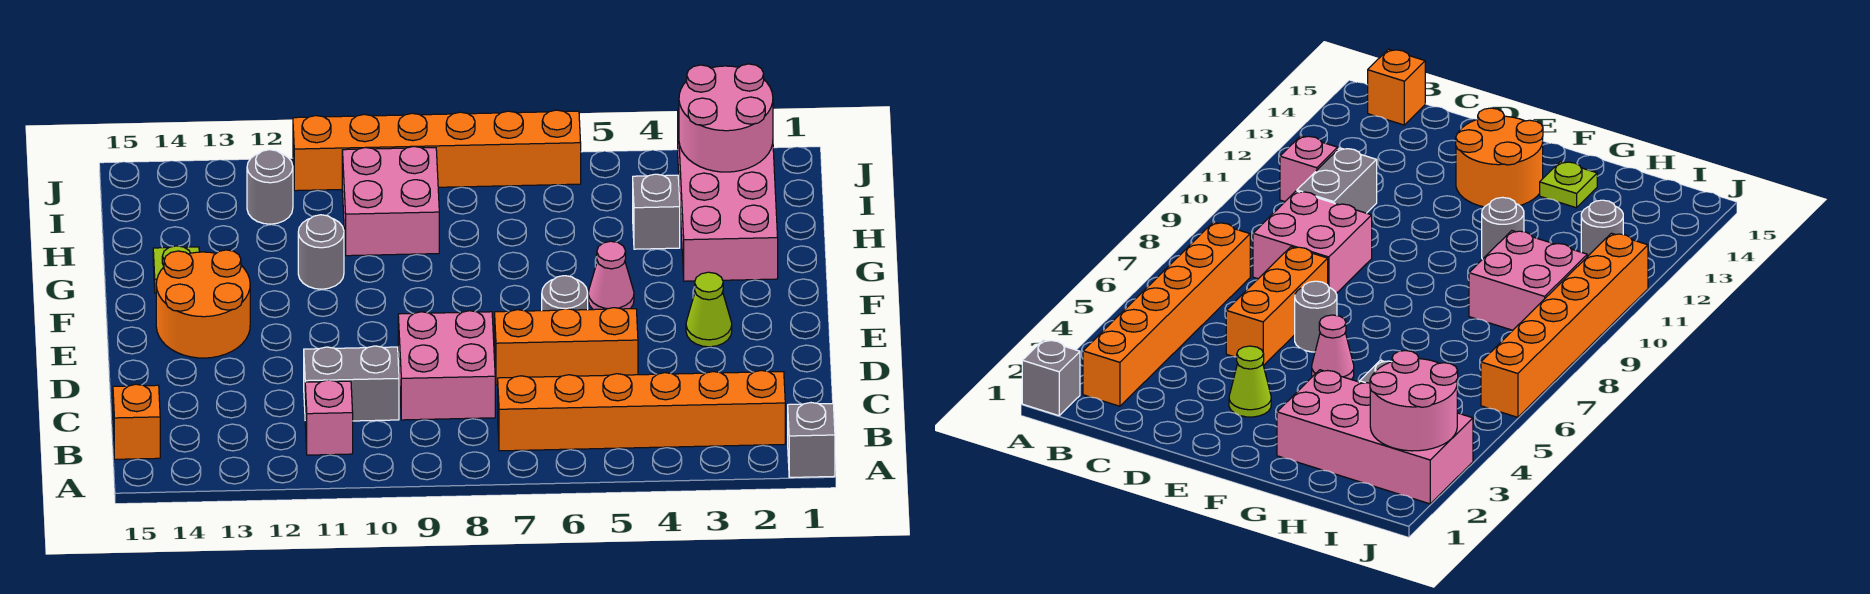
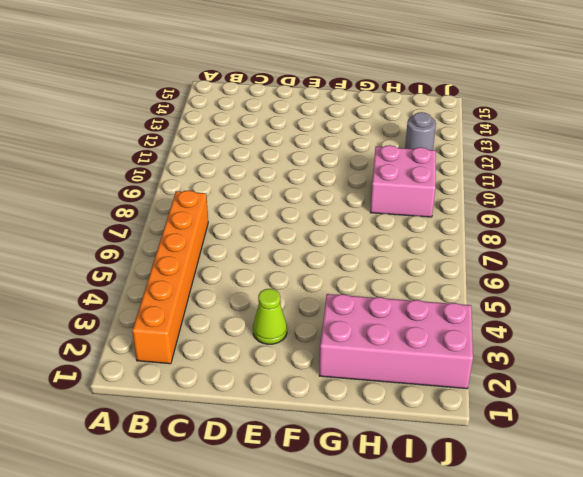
none -> grey brick A1 level 1
none -> pink brick B11 level 1
none -> orange brick B15 level 1

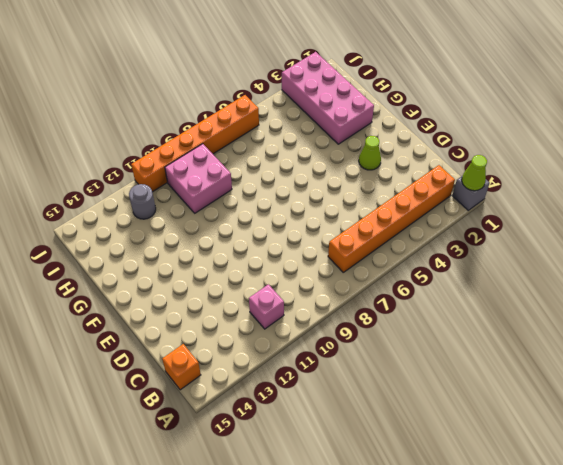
lime cone A1 level 2 -> none
none -> pink brick C8:D9 level 1
none -> grey brick C10:C11 level 1
none -> orange brick D5:D7 level 1

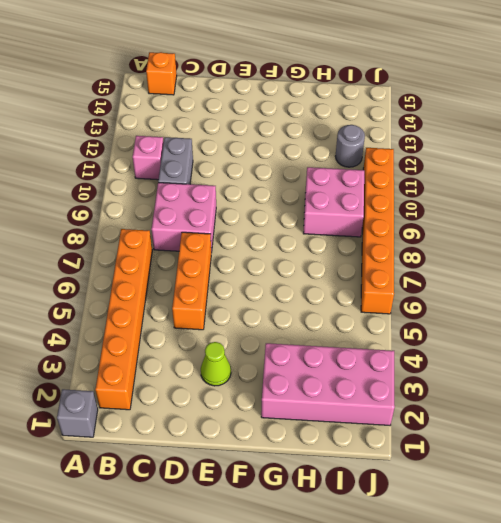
none -> grey round brick E6 level 1
none -> orange round brick E13:F14 level 1
none -> pink cone F5 level 1

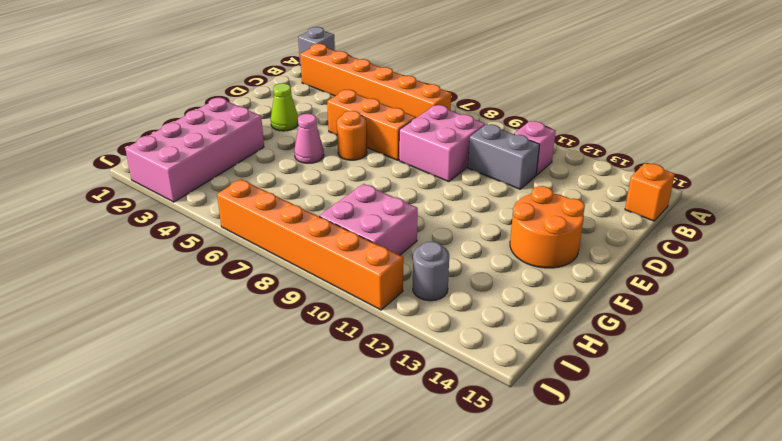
orange round brick E6 level 1 -> grey round brick E6 level 1
none -> grey round brick G11 level 1
none -> lime plate G14 level 1
none -> grey brick H4 level 1

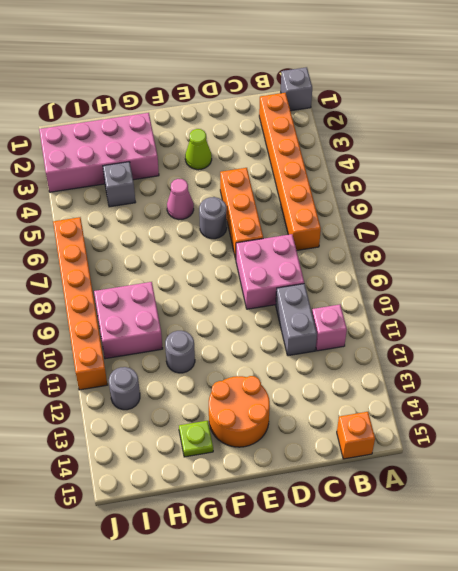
none -> pink round brick I2:J3 level 2

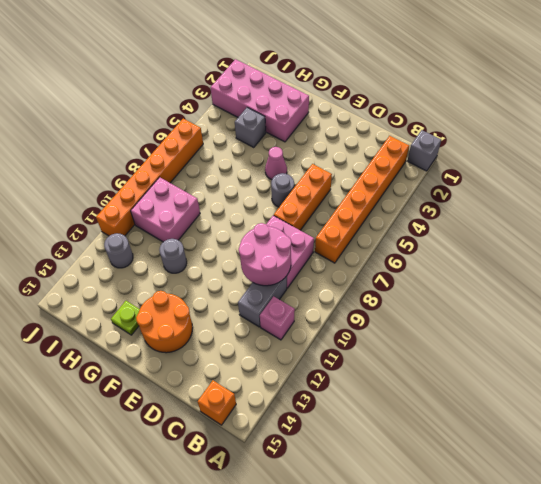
pink round brick C9:D10 level 2 -> pink round brick I2:J3 level 2
none -> lime cone E3 level 1

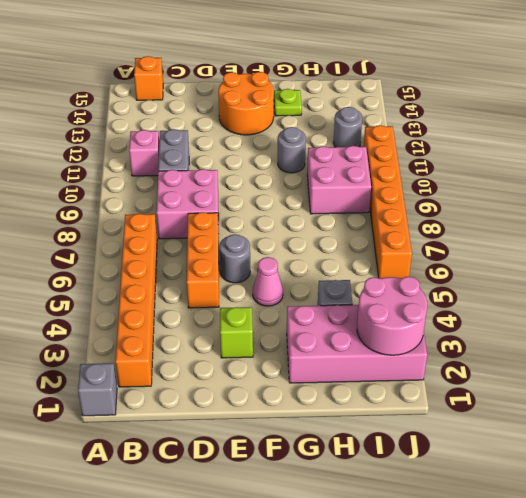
lime brick E3 level 1 -> lime cone E3 level 1

